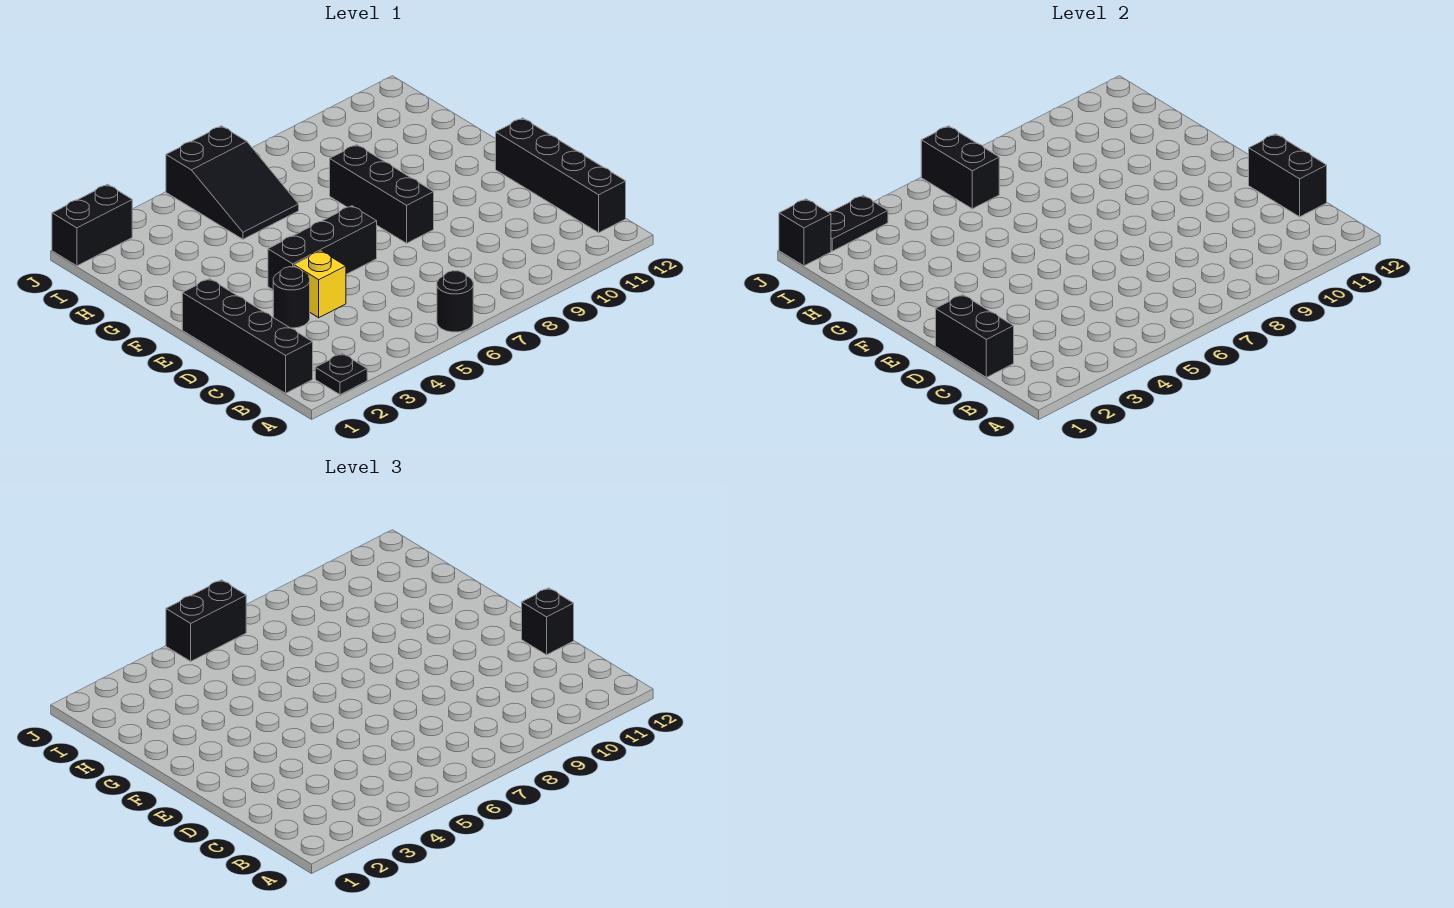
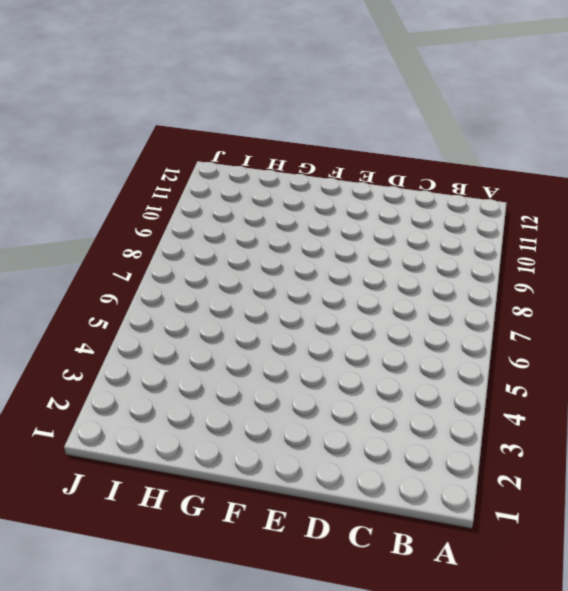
none -> black plate A2 level 1
none -> black round brick A6 level 1
none -> black brick B1:E1 level 1

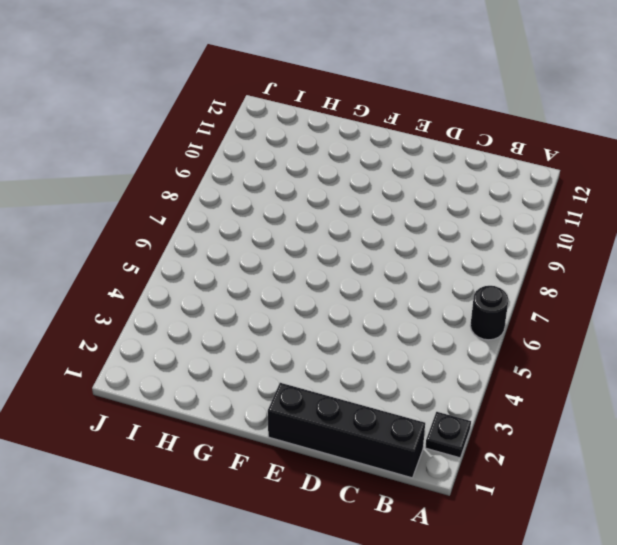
none -> black brick B12:E12 level 1
none -> black round brick D3 level 1
none -> yellow brick D4 level 1

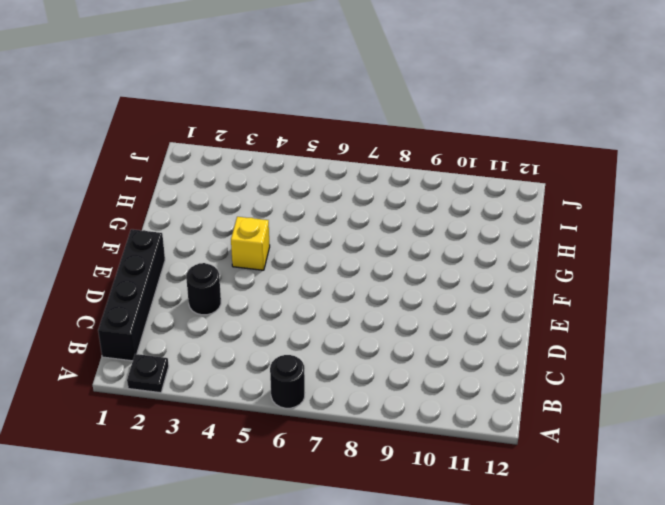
yellow brick F4 level 1 -> yellow brick D4 level 1
none -> black brick B12:E12 level 1
none -> black brick E4:E6 level 1
none -> black brick E8:G8 level 1

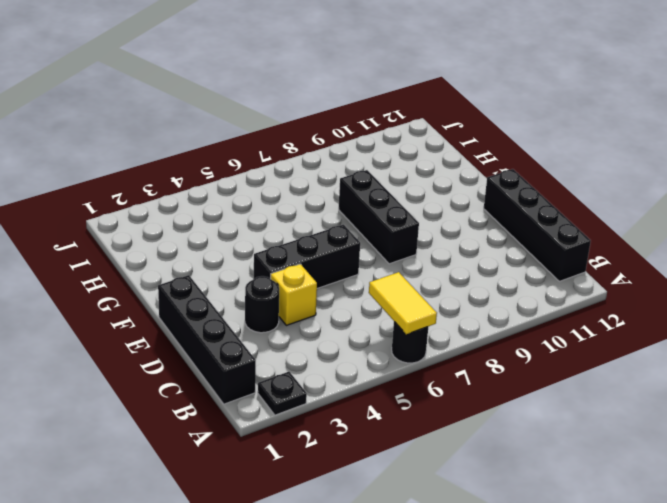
yellow tile A6:B6 level 2 -> none
none -> black slope H5:J6 level 1 top J
none -> black brick J1:J2 level 1
none -> black brick C1:D1 level 2

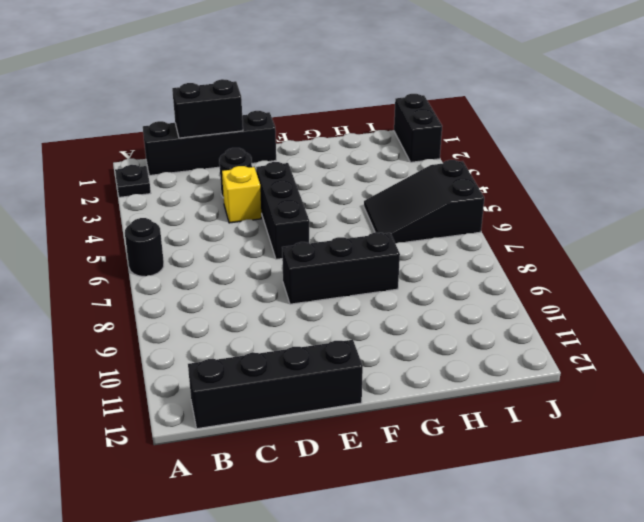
none -> black brick C12:D12 level 2
none -> black brick I6:J6 level 2
none -> black brick J1 level 2

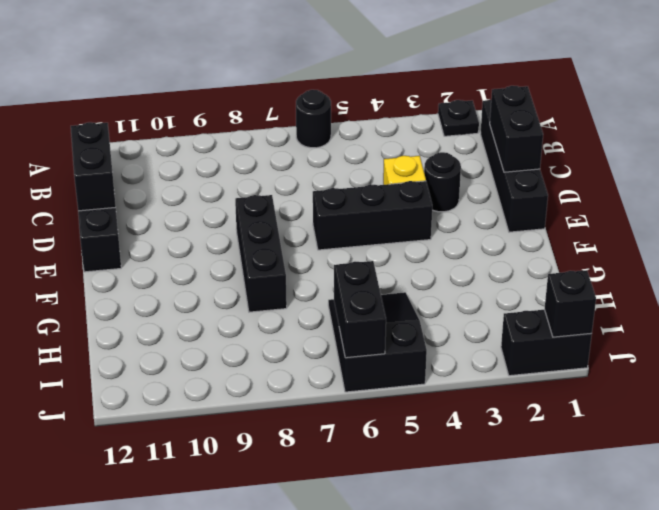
none -> black plate J2:J3 level 2
none -> black brick D12 level 3
none -> black brick J5:J6 level 3

